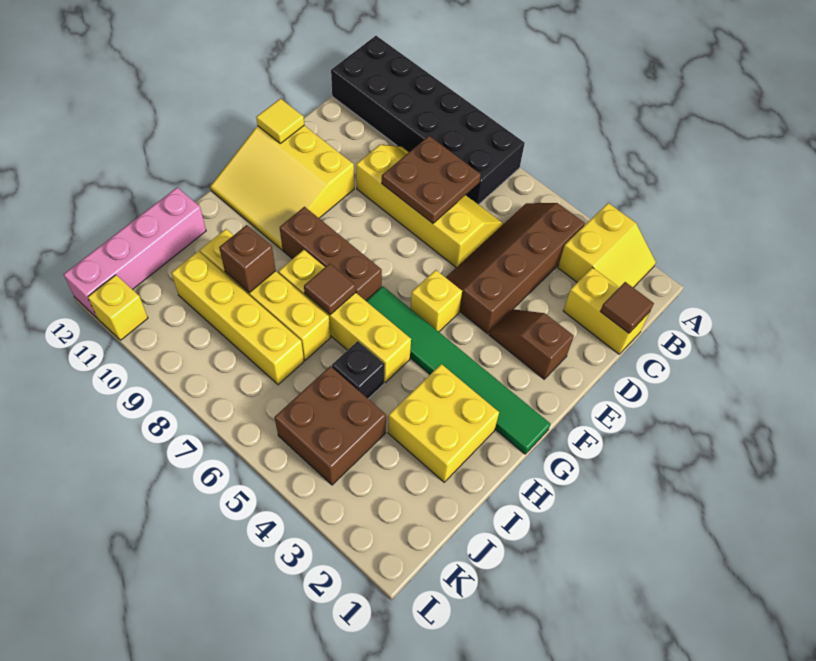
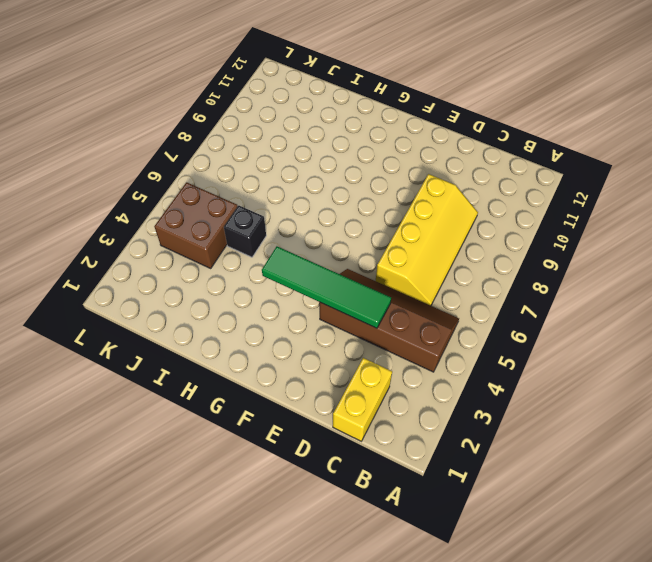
green tile D4:G4 level 2 -> none
none -> yellow slope A2:B3 level 1 top 3
none -> black brick A7:B12 level 1
none -> brown slope E2:E3 level 1 top 2

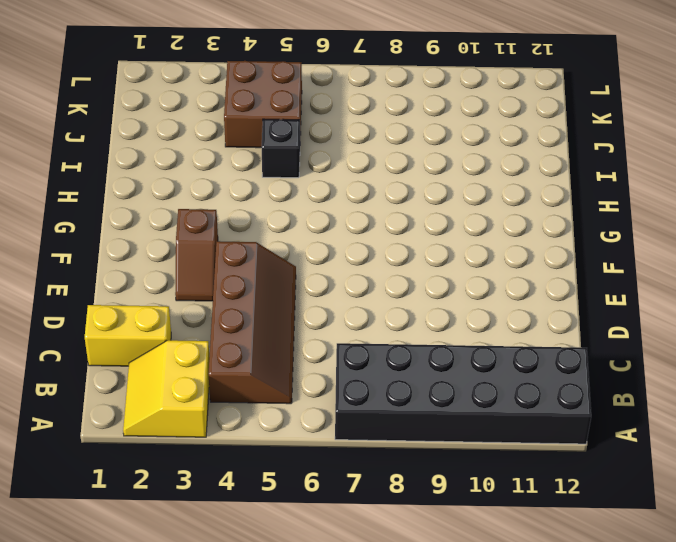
brown slope E3:F3 level 1 top F -> brown slope E2:E3 level 1 top 2
none -> yellow slope C6:D9 level 1 top D
none -> yellow slope E10:G12 level 1 top E
none -> yellow brick F5 level 1

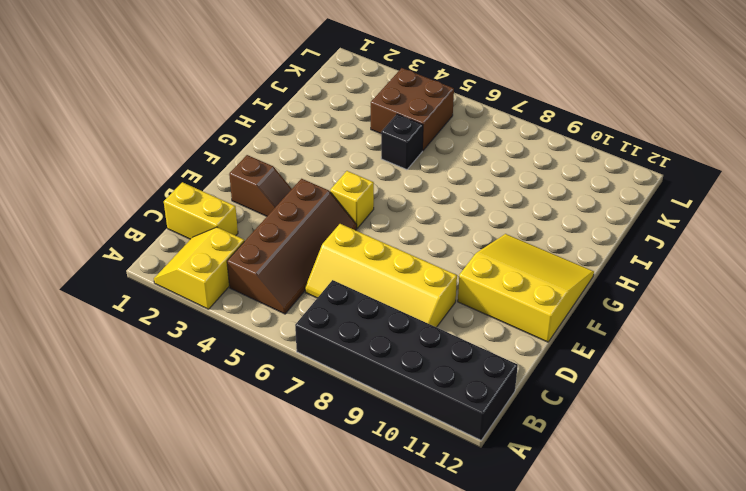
none -> green tile G1:G6 level 1
none -> brown brick G7:G9 level 1
none -> yellow brick H2:I3 level 1

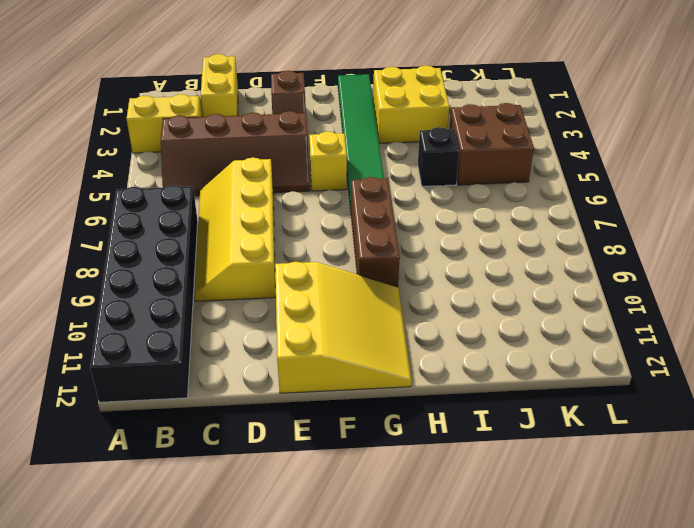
none -> yellow brick H5:H8 level 1
none -> yellow brick I7:I10 level 1
none -> pink brick I12:L12 level 1

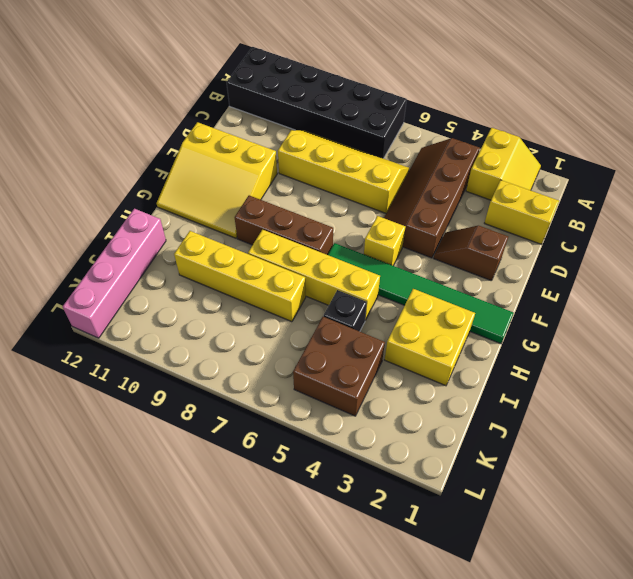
none -> yellow brick J7:J10 level 1
none -> yellow brick L11 level 1
none -> brown tile C1 level 2

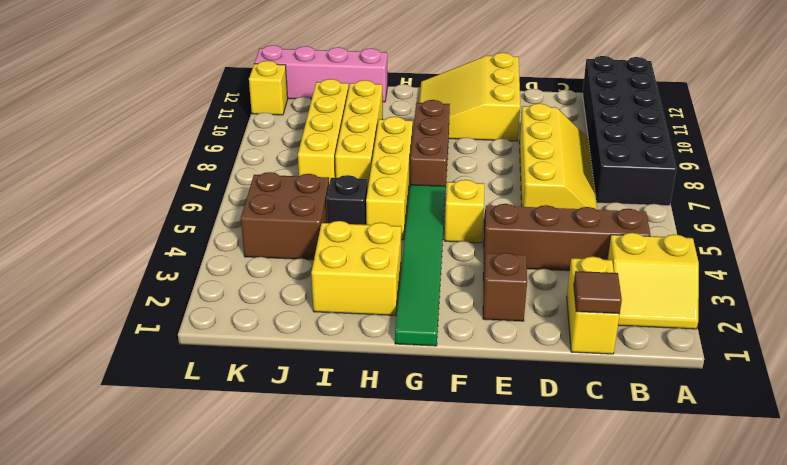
none -> brown plate C7:D8 level 2
none -> yellow tile E12 level 2
none -> brown tile H7 level 2

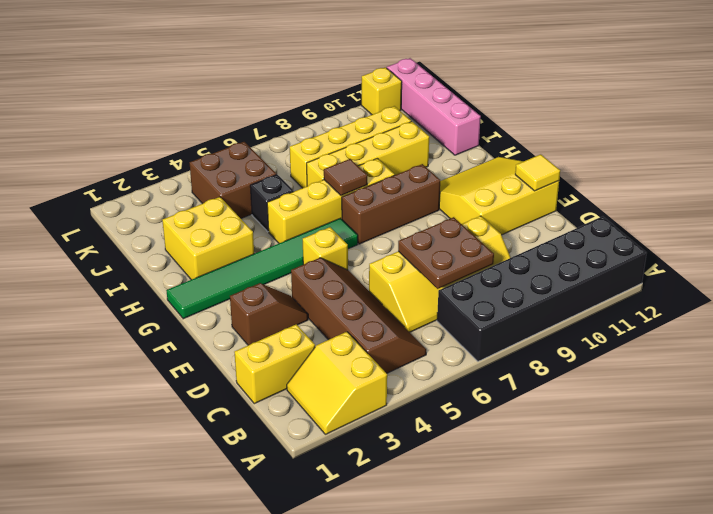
none -> brown tile C1 level 2
none -> brown brick I9 level 2

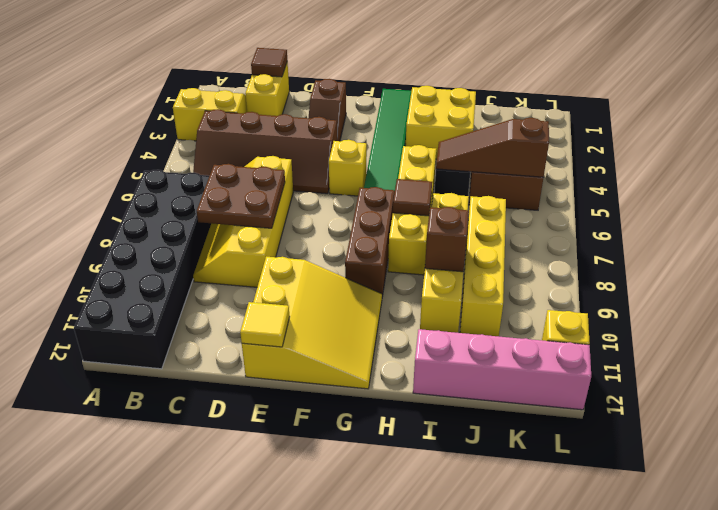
brown slope I5:K5 level 2 top K -> none

